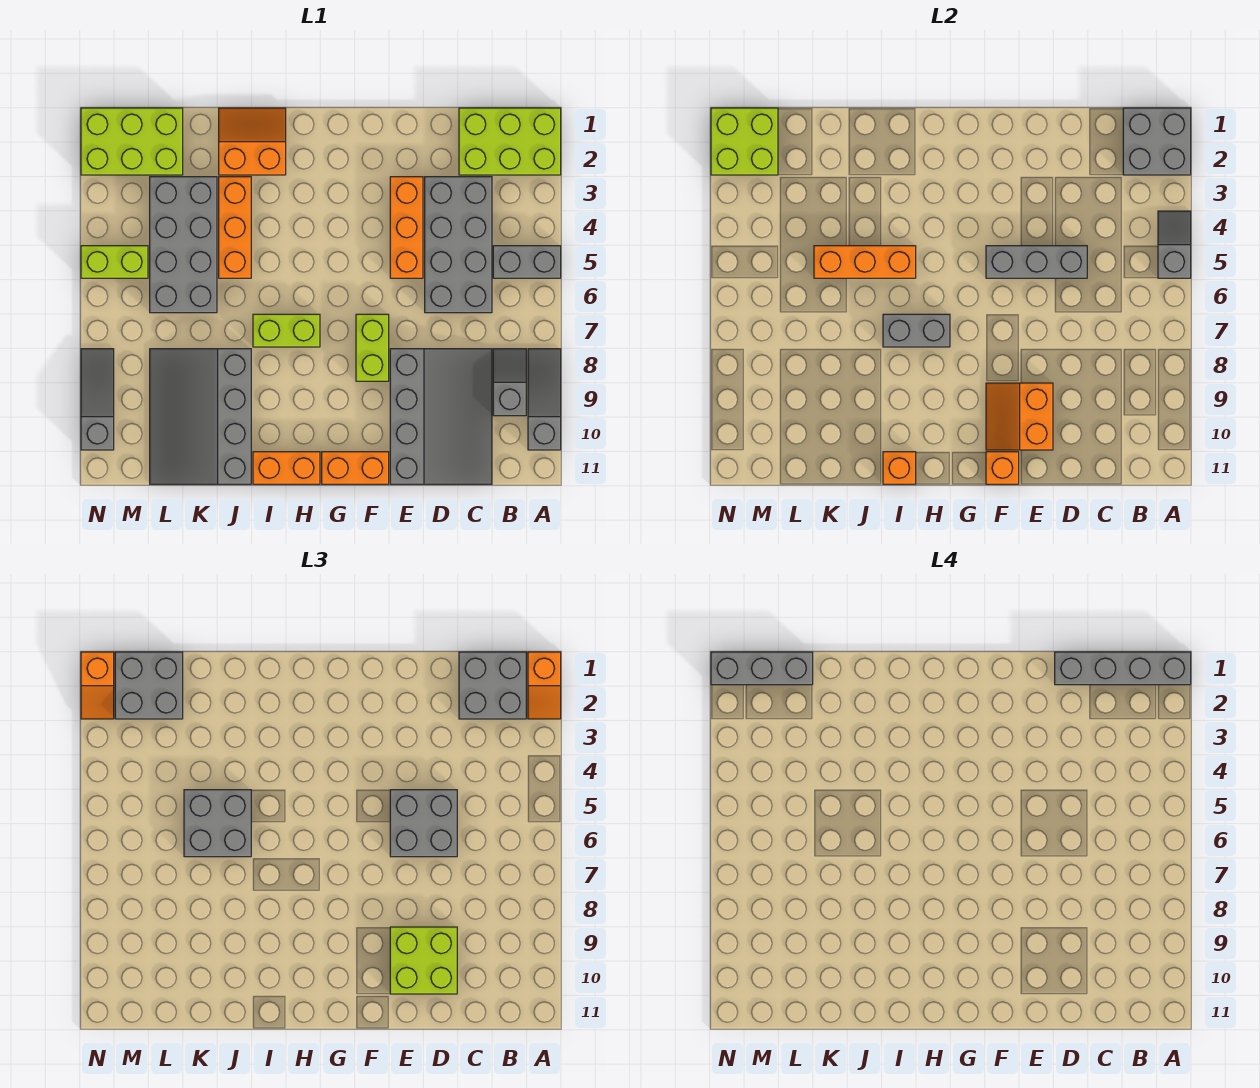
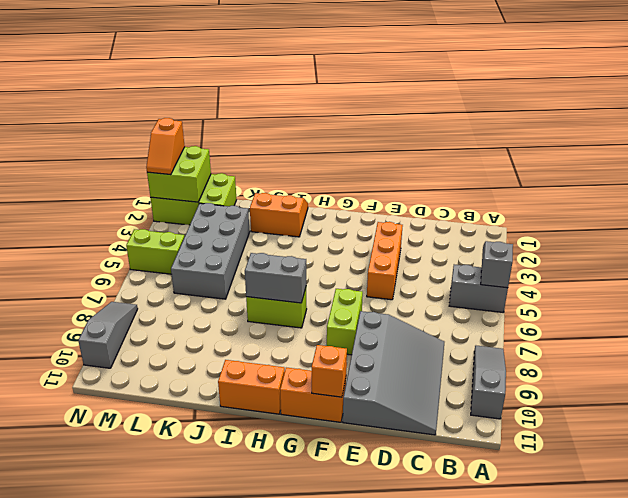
none -> lime brick A1:C2 level 1
none -> grey slope B8:B9 level 1 top 9
none -> grey brick C3:D6 level 1
none -> orange brick J3:J5 level 1

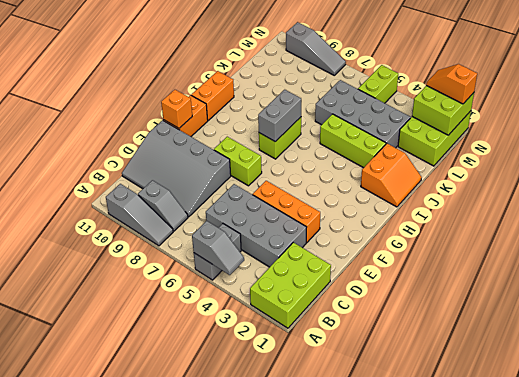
lime brick J3:J5 level 1 -> orange brick J3:J5 level 1
none -> grey slope J8:L11 level 1 top J
none -> grey brick A1:B2 level 2
none -> grey brick D5:F5 level 2
none -> orange slope E9:F10 level 2 top E

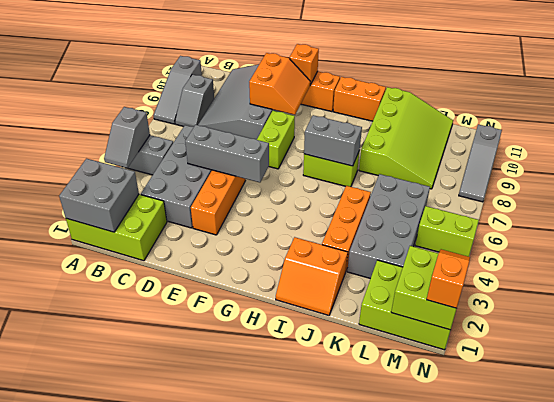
lime slope J8:L11 level 1 top J -> grey slope J8:L11 level 1 top J
none -> orange brick I5:K5 level 2
none -> orange brick I11 level 2
none -> orange slope A1:A2 level 3 top 1
none -> grey brick B1:C2 level 3

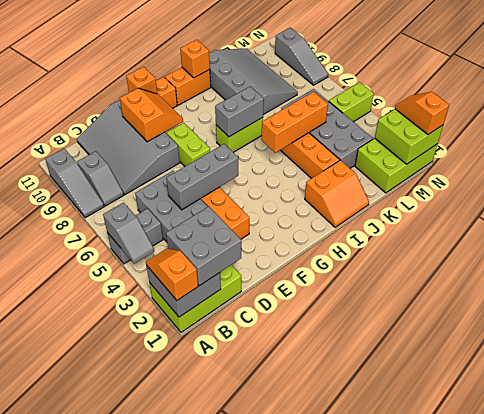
none -> grey brick D5:E6 level 3
none -> lime brick D9:E10 level 3
none -> grey brick J5:K6 level 3
none -> grey brick L1:M2 level 3

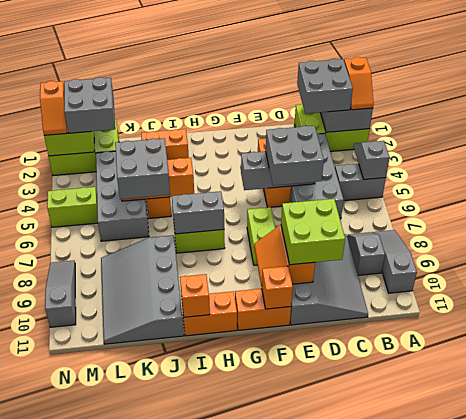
none -> grey brick A1:D1 level 4
none -> grey brick L1:N1 level 4

